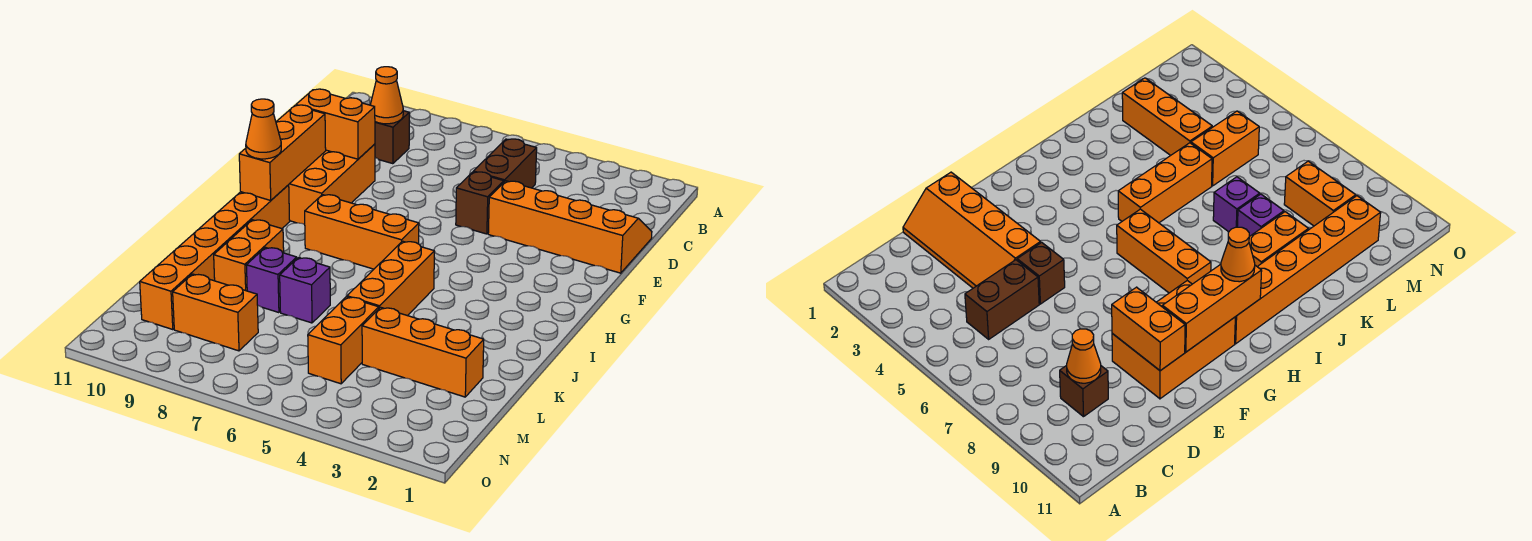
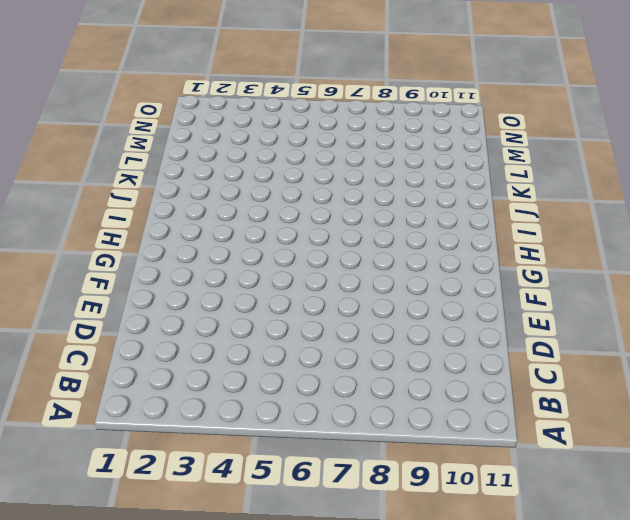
none -> brown brick C5:D5 level 1
none -> brown brick C9 level 1
none -> orange slope D1:E4 level 1 top E

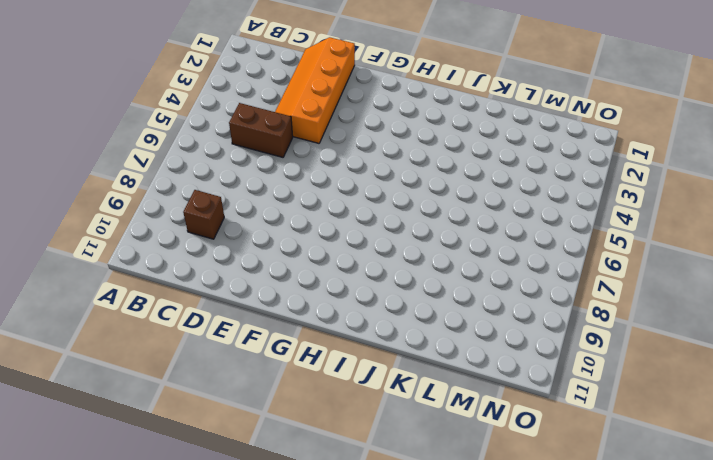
none -> brown brick E5 level 1
none -> orange brick E9:G10 level 1
none -> orange brick H6:H8 level 1

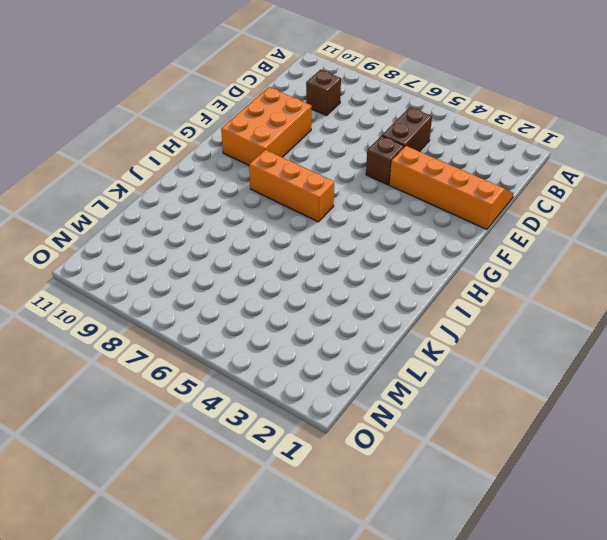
none -> orange brick H10:M10 level 1
none -> orange brick I5:K5 level 1
none -> orange brick J9:K9 level 1

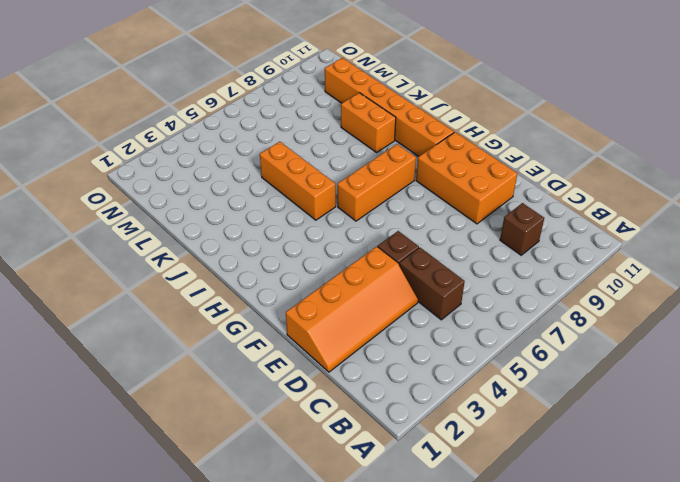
none -> purple brick K7 level 1
none -> purple brick K8 level 1
none -> orange brick L2:L4 level 1

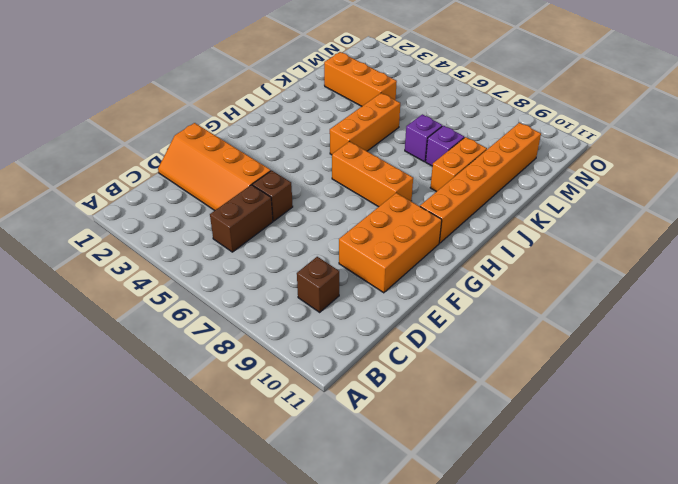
none -> orange brick L5:M5 level 1
none -> orange brick M8:M9 level 1
none -> orange cone C9 level 2

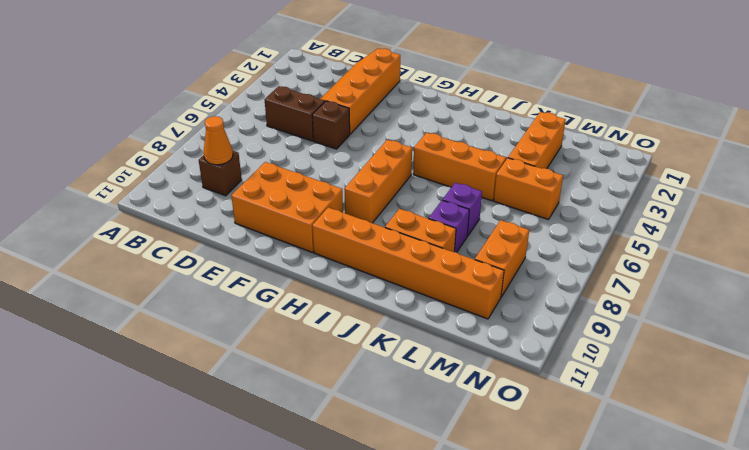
none -> orange brick E9:E10 level 2
none -> orange brick F10:H10 level 2
none -> orange cone H10 level 3

